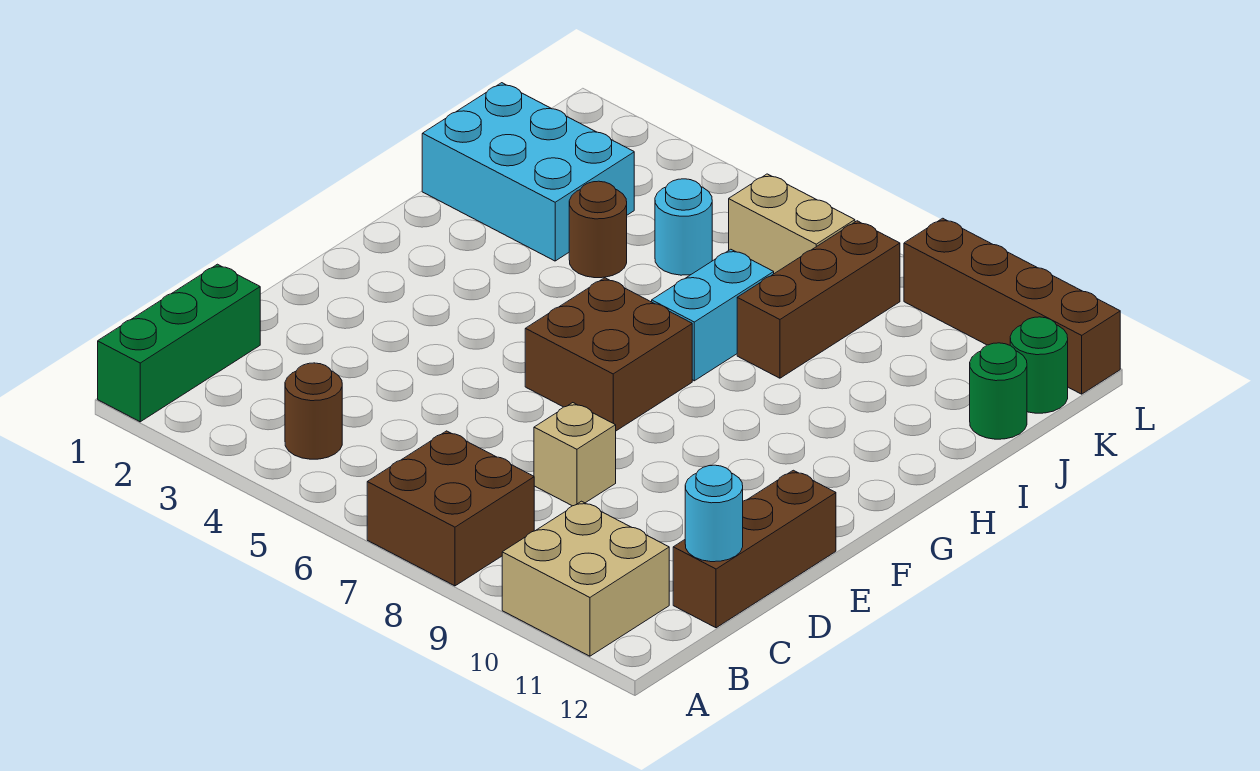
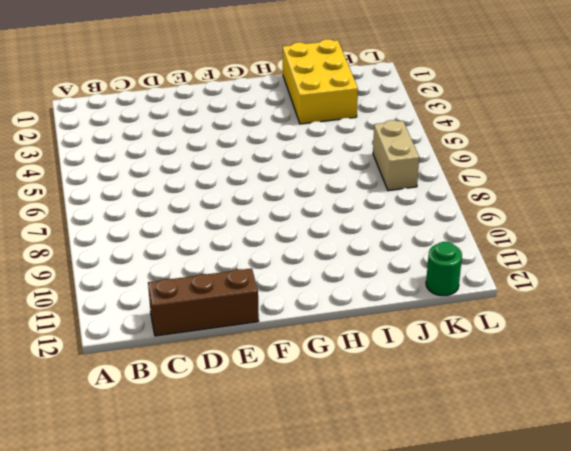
yellow brick I1:J3 level 1 -> cyan brick I1:J3 level 1
none -> green brick A1:C1 level 1
none -> brown brick A7:B8 level 1
none -> tan brick A10:B11 level 1

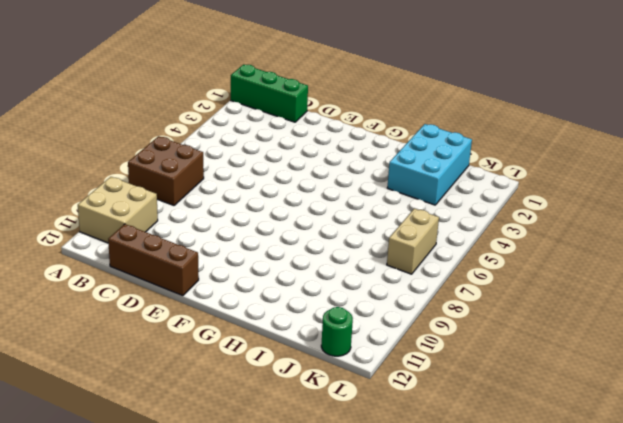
none -> brown round brick B4 level 1
none -> tan brick D8 level 1
none -> brown brick F6:G7 level 1

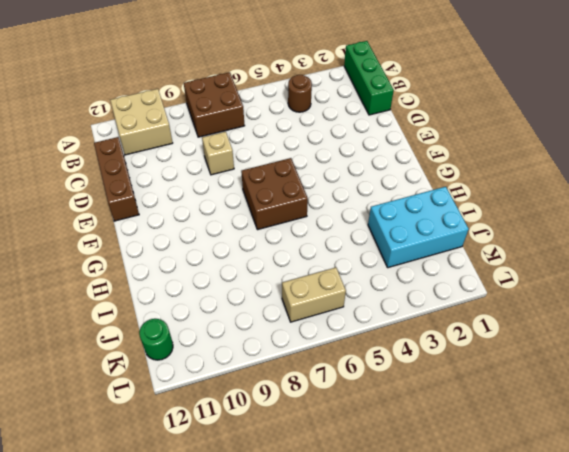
none -> cyan brick H7:I7 level 1
none -> brown round brick I4 level 1
none -> brown brick I8:K8 level 1

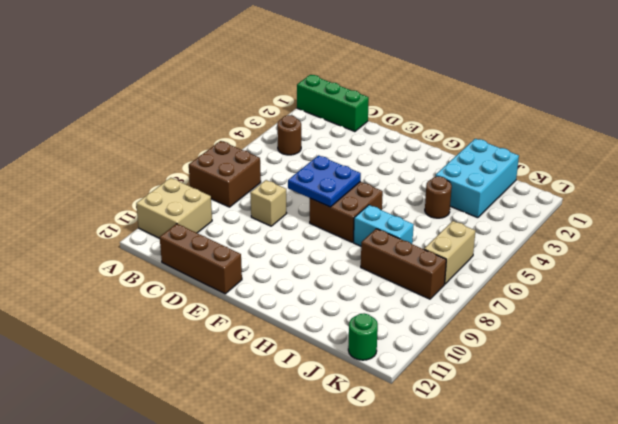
blue plate E6:F7 level 2 -> none
none -> cyan round brick J5 level 1
none -> green round brick J12 level 1
none -> brown brick L9:L12 level 1

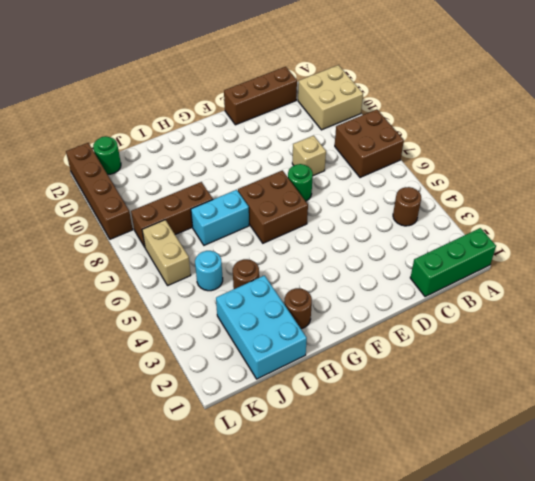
green round brick E7 level 1 -> green round brick J12 level 1
brown round brick H2 level 1 -> none
none -> cyan round brick C12 level 2

